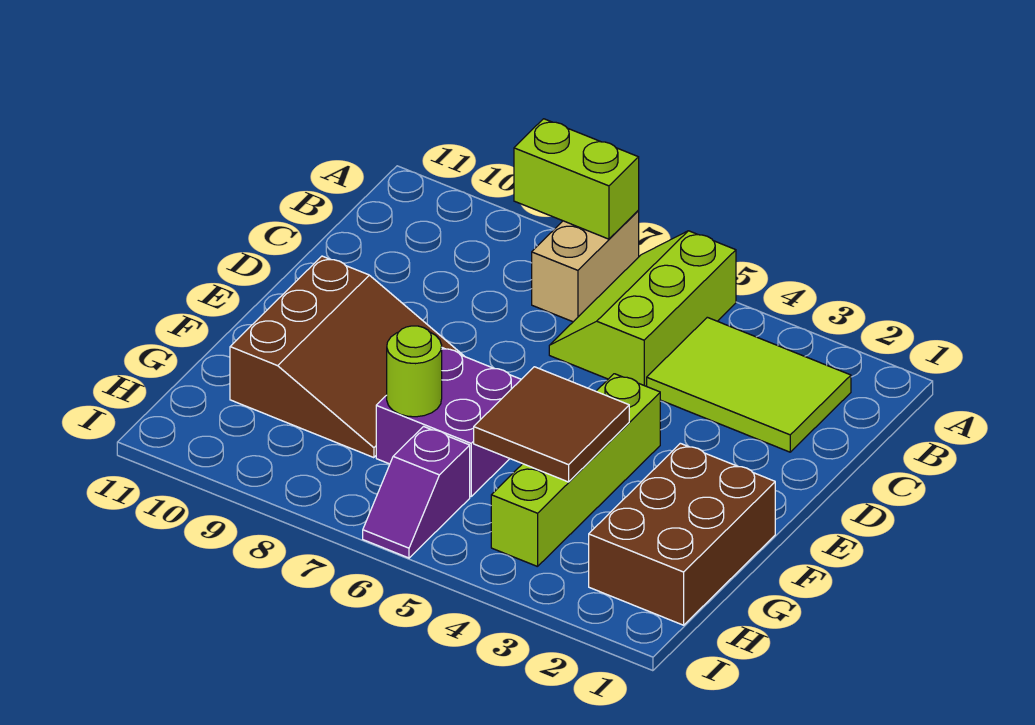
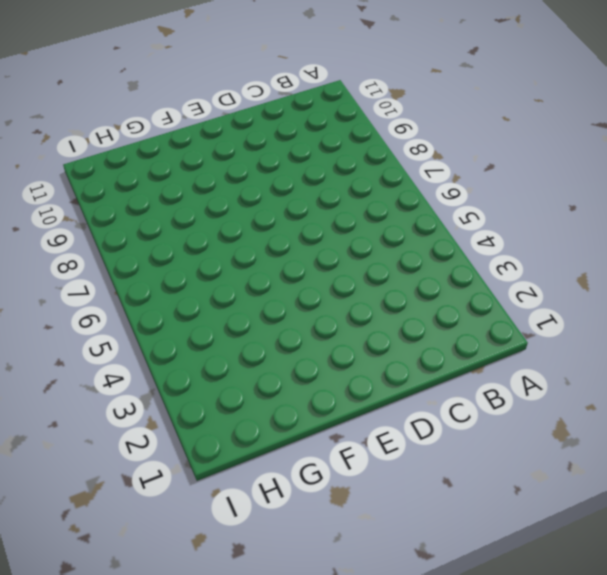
none -> lime slope A5:C6 level 1 top 5
none -> tan brick A7:B7 level 1

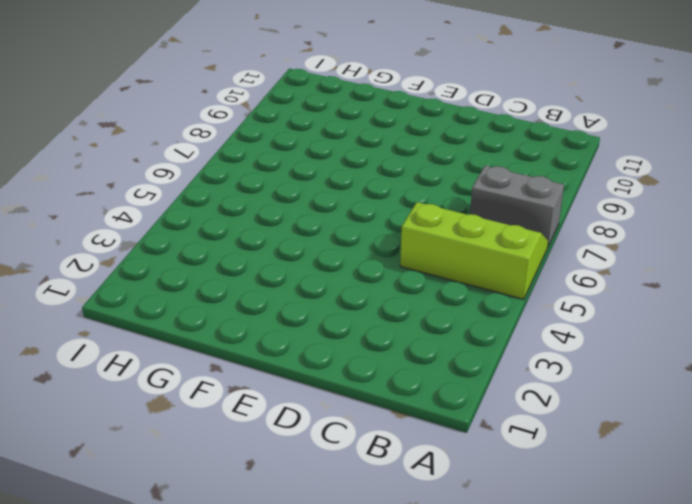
grey brick A7:B7 level 1 -> tan brick A7:B7 level 1
none -> lime tile B2:C4 level 1
none -> lime brick E4:H4 level 1

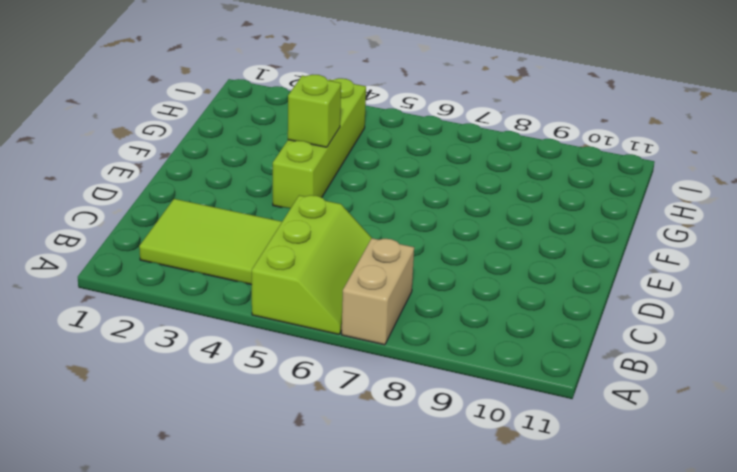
lime brick F4 level 2 -> brown tile F4:G5 level 2
none -> brown slope E8:G10 level 1 top 10
none -> brown brick F1:H2 level 1

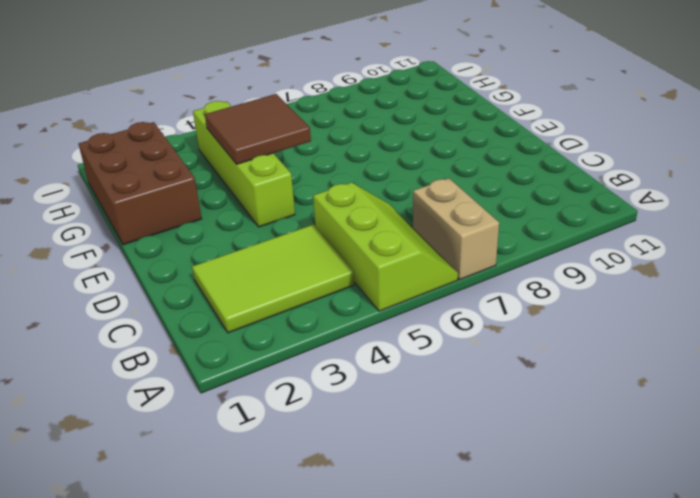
none -> brown slope E8:G10 level 1 top 10
none -> purple brick F6:G7 level 1

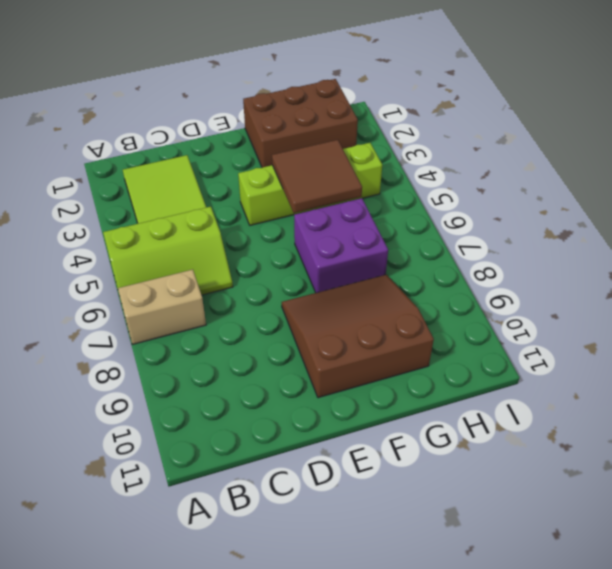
none -> purple slope H6:I6 level 1 top H
none -> lime brick A7:A8 level 2

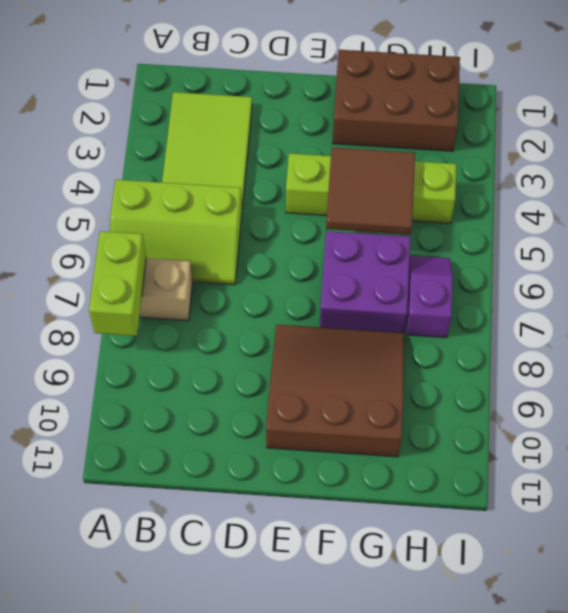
purple slope H6:H7 level 1 top 7 -> purple slope H6:I6 level 1 top H
none -> lime round brick G7 level 2

